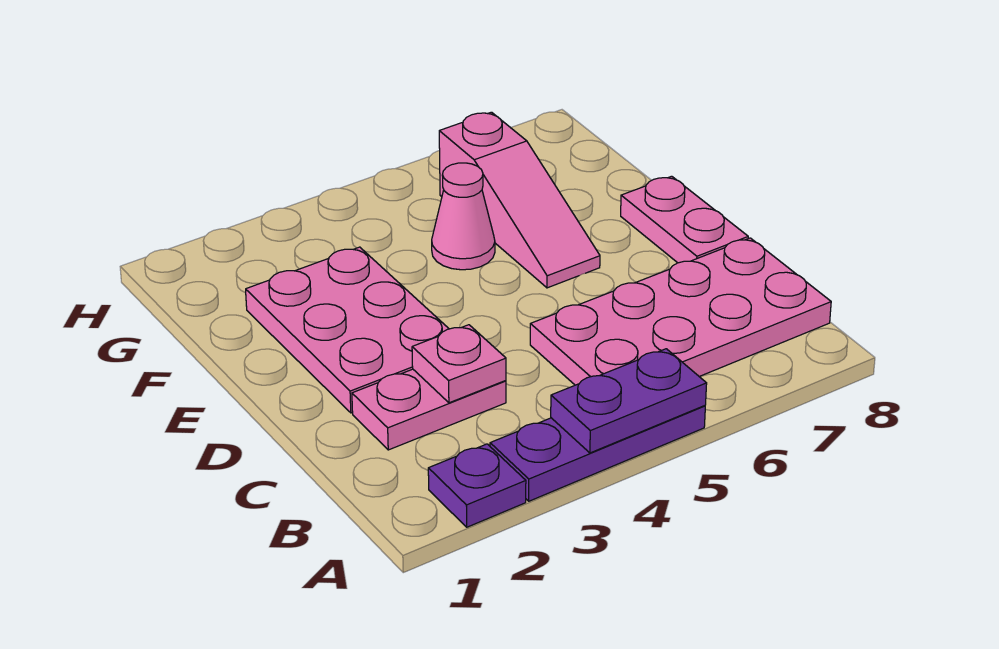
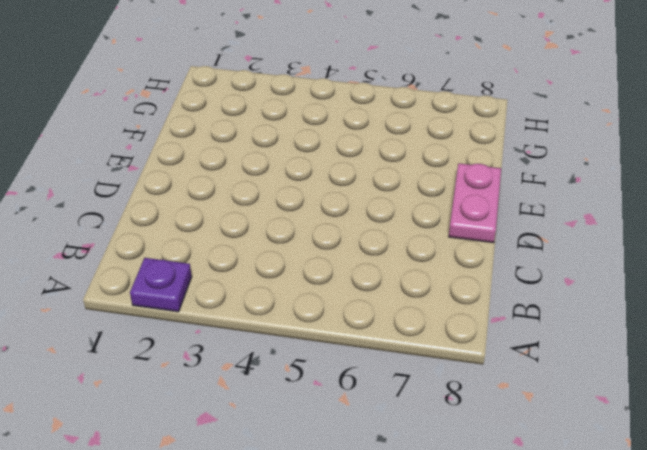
none -> purple plate A3:A5 level 1
none -> pink plate B5:C8 level 1

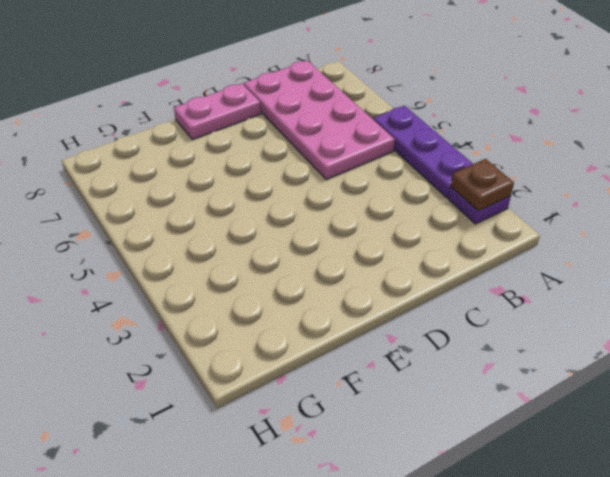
brown plate A2 level 2 -> none
none -> pink plate C2:C3 level 1
none -> pink plate D2:F3 level 1

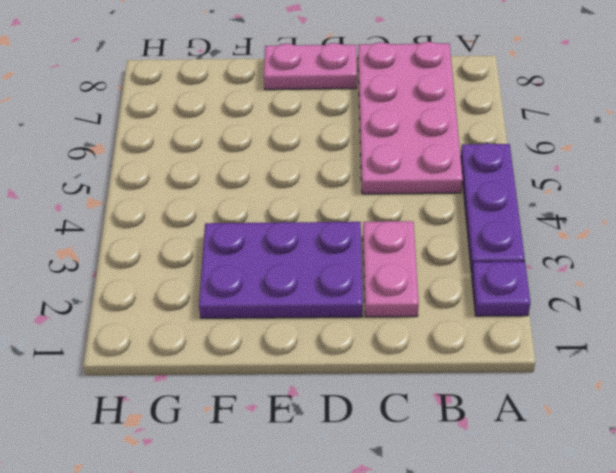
purple plate D2:F3 level 1 -> pink plate D2:F3 level 1
none -> pink slope E6:G6 level 1 top G
none -> pink cone F5 level 1

